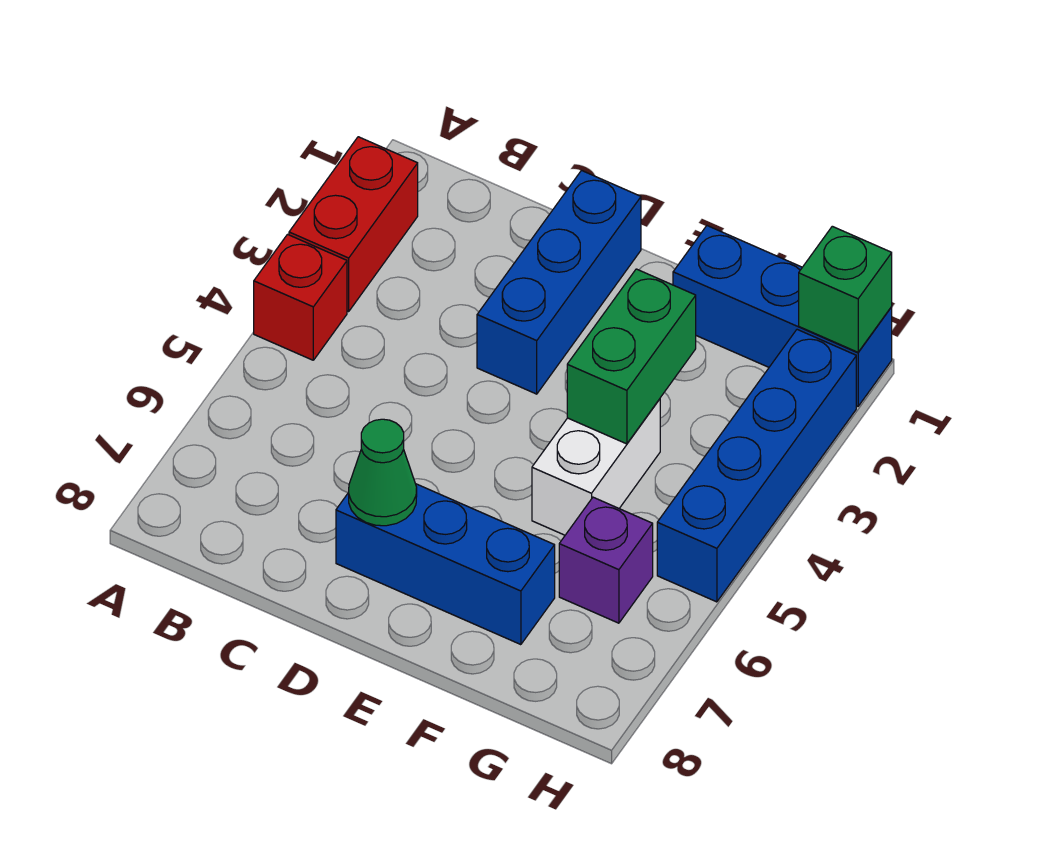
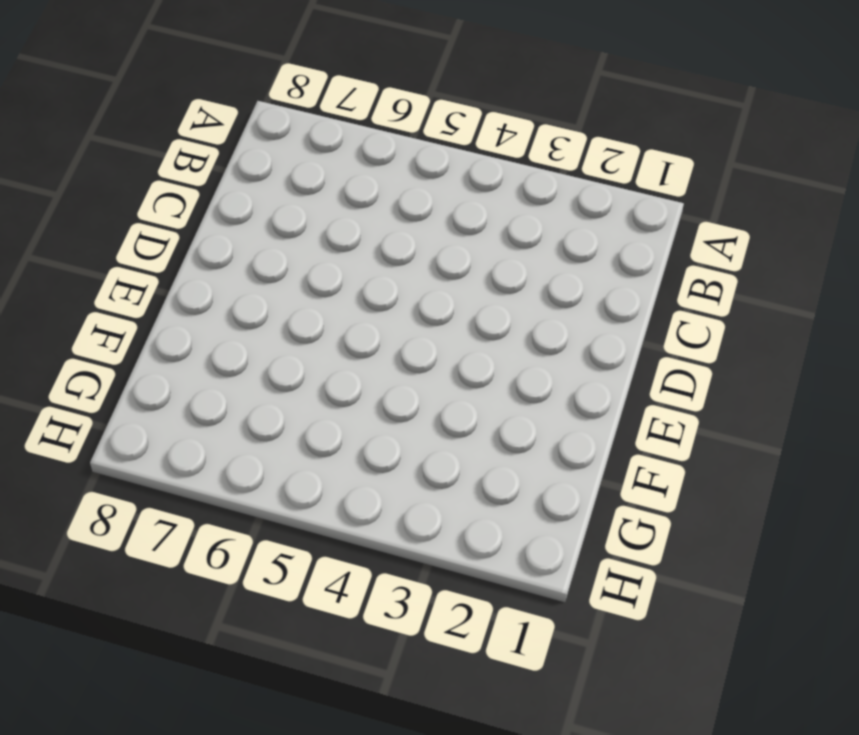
none -> red brick A2:A3 level 1
none -> red brick A4 level 1

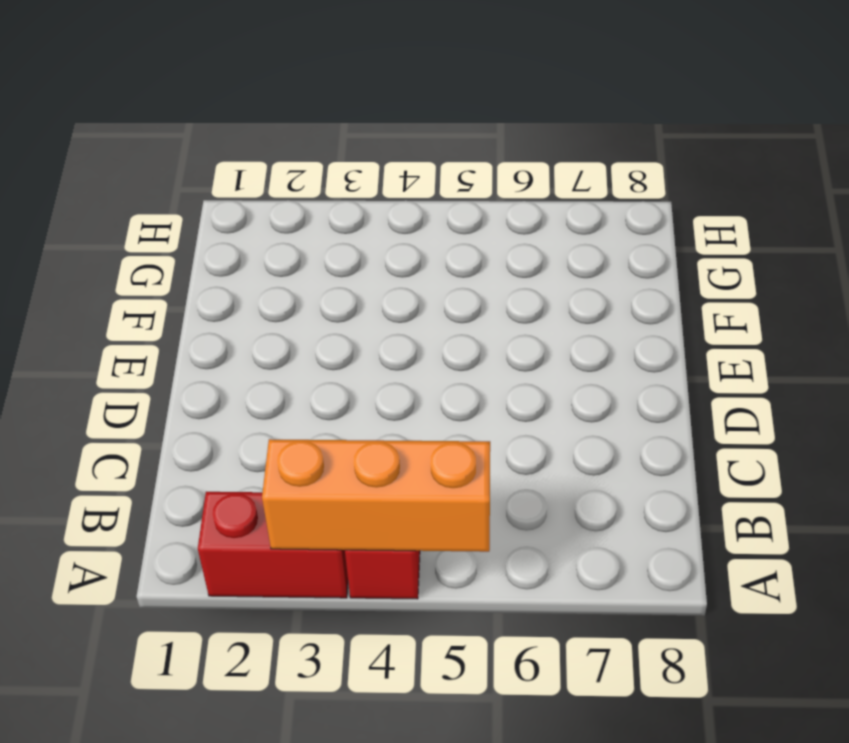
orange brick A3:A5 level 2 -> none
none -> blue brick D1:D3 level 1
none -> blue brick D7:F7 level 1

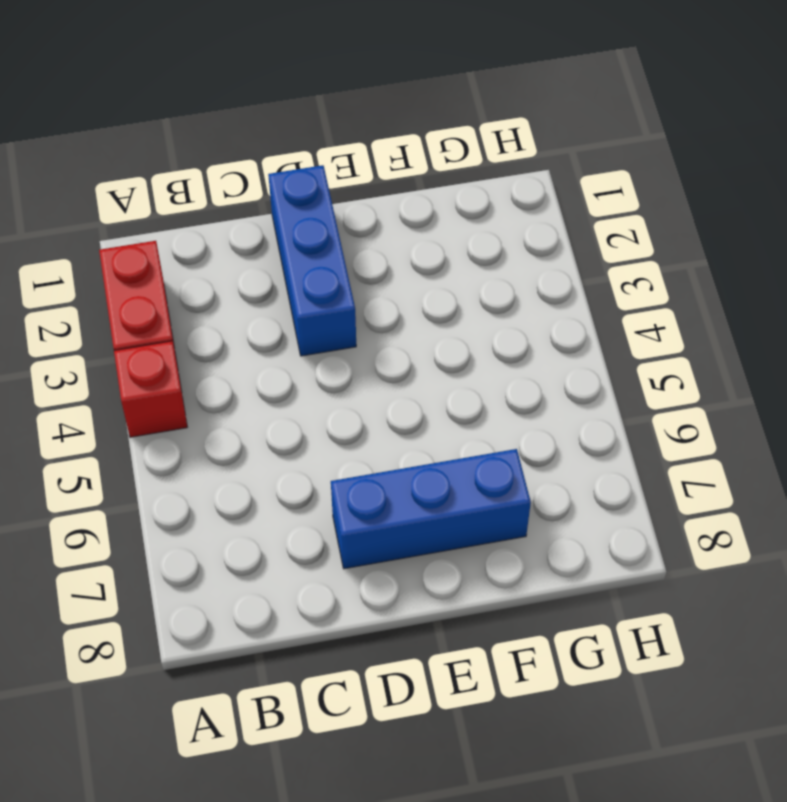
none -> blue brick F1:H1 level 1
none -> white brick F4:F5 level 1

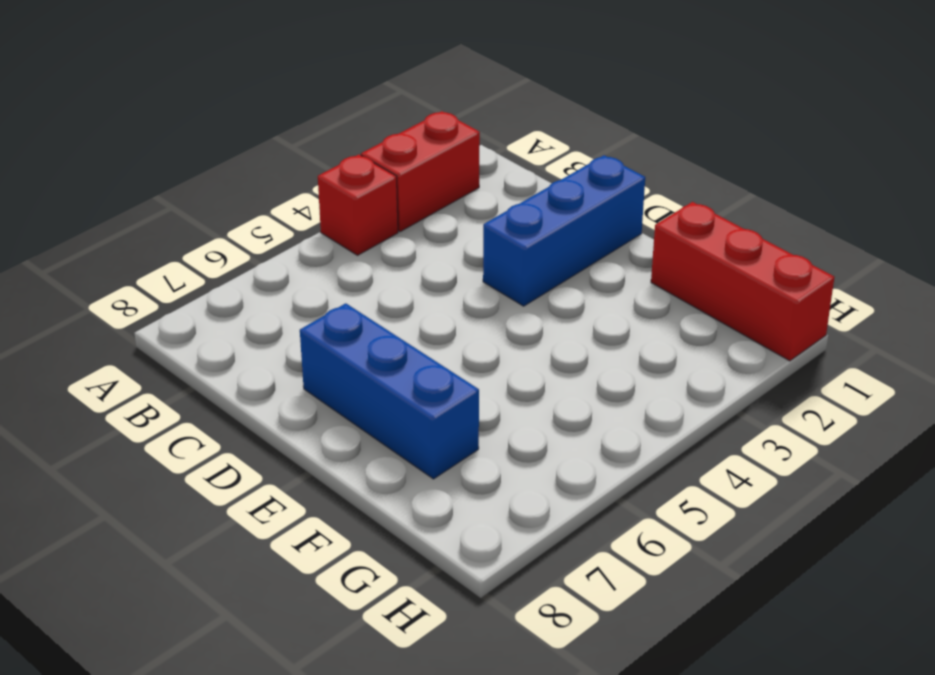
red brick F1:H1 level 1 -> blue brick F1:H1 level 1
none -> white brick F4:F5 level 1
none -> purple brick G6 level 1

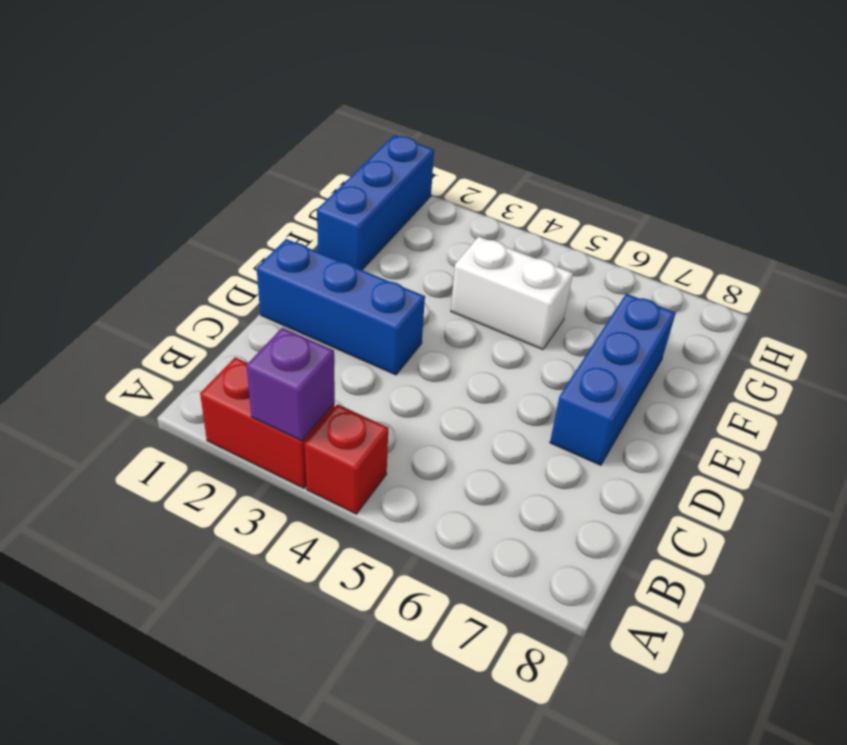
purple brick A3 level 2 -> purple brick G6 level 1
none -> blue brick H2:H5 level 1
none -> green cone D7 level 2

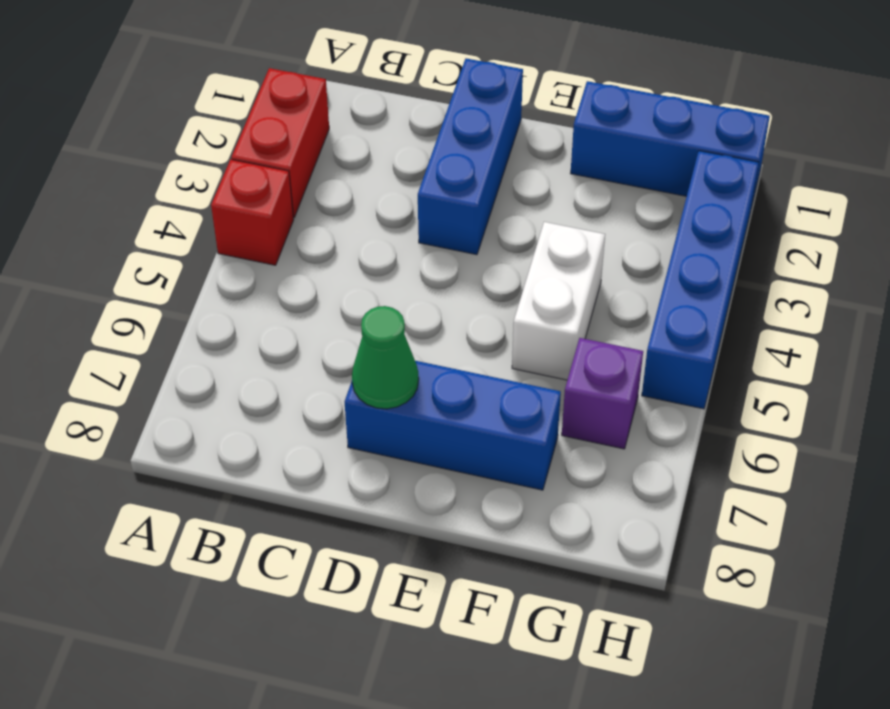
none -> green brick F3:F4 level 2
none -> green brick H1 level 2

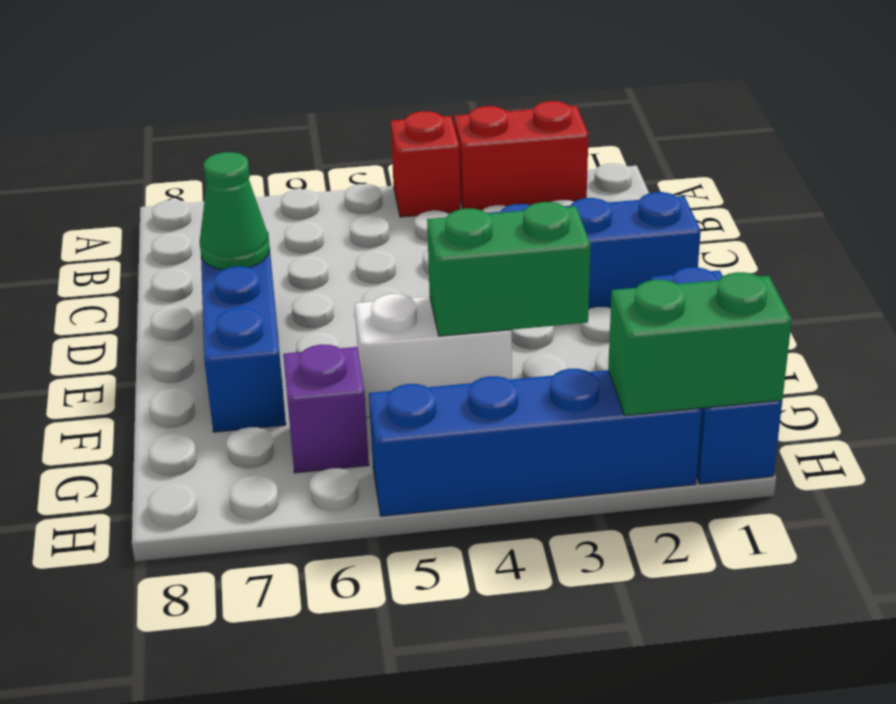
green brick H1:H2 level 2 -> green brick H1 level 2

